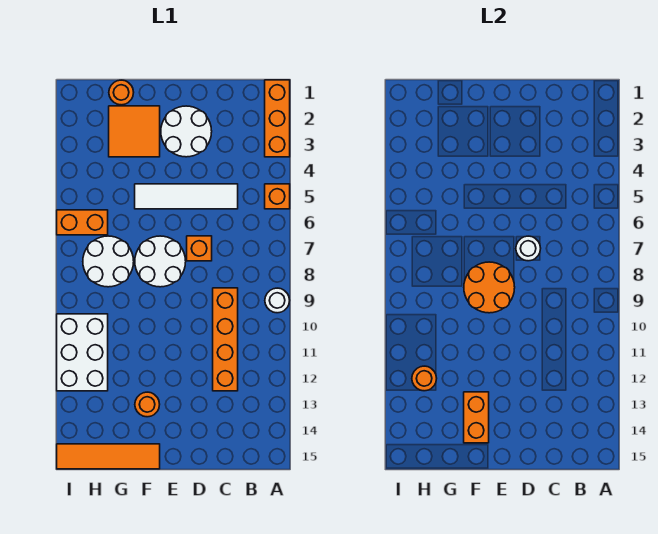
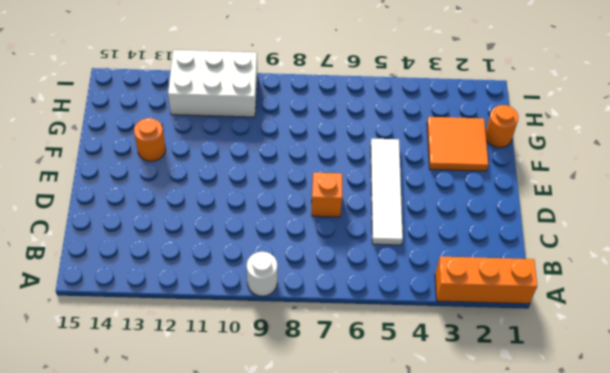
none -> orange brick A5 level 1
none -> orange brick C9:C12 level 1
none -> white round brick D2:E3 level 1

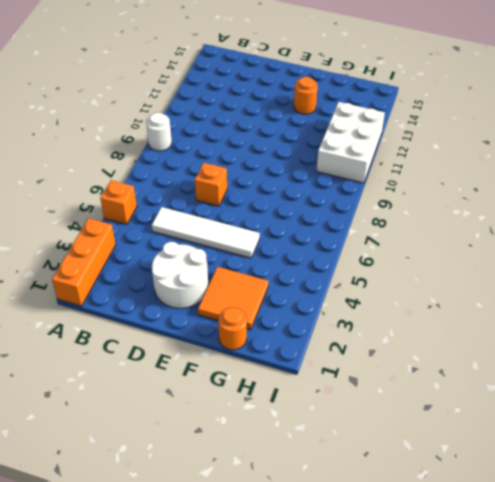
none -> orange brick C9:C12 level 1
none -> white round brick E7:F8 level 1
none -> orange tile F15:I15 level 1

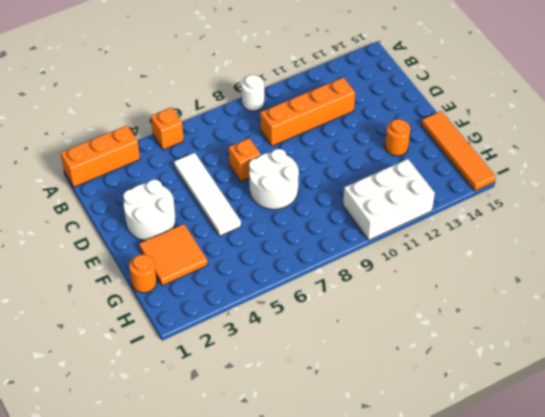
none -> white round brick G7:H8 level 1
none -> orange brick H6:I6 level 1
none -> white round brick D7 level 2

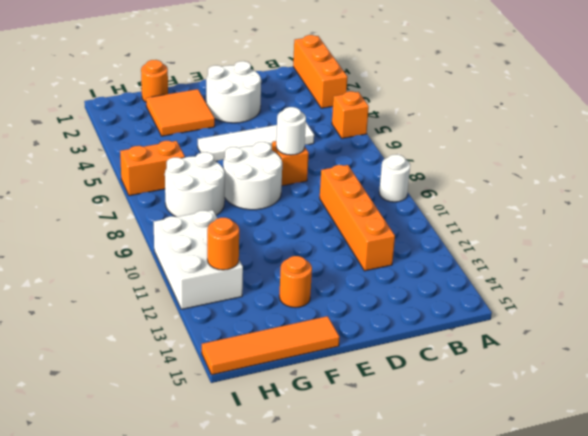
none -> orange round brick E8:F9 level 2
none -> orange brick F13:F14 level 2

